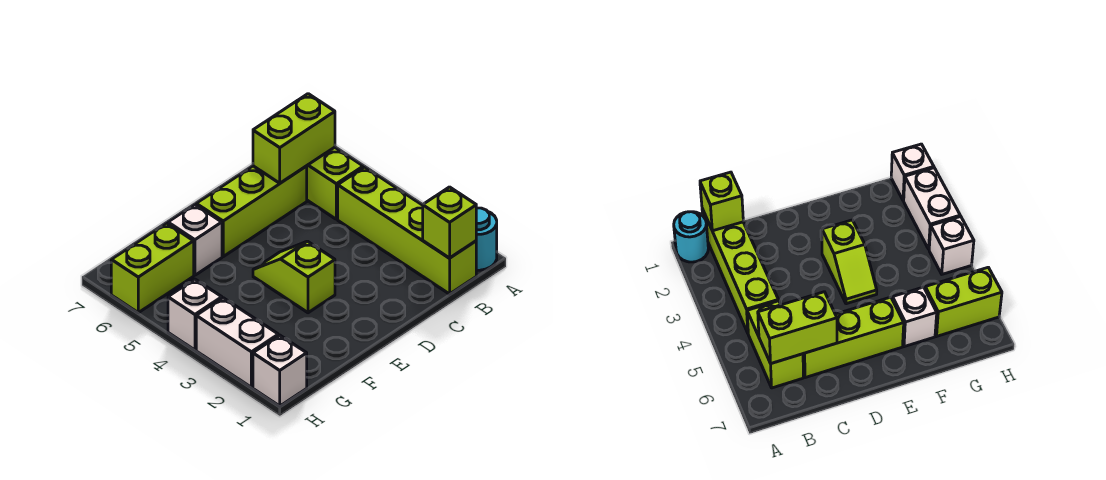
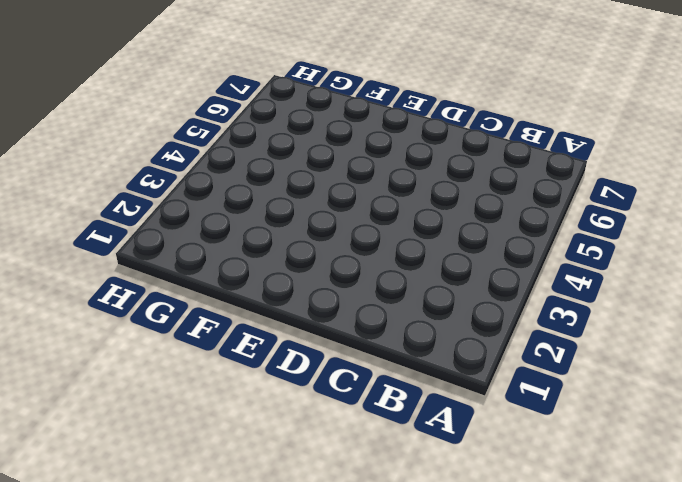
none -> cyan round brick A1 level 1
none -> lime brick B1:B4 level 1
none -> lime brick B5:B6 level 1

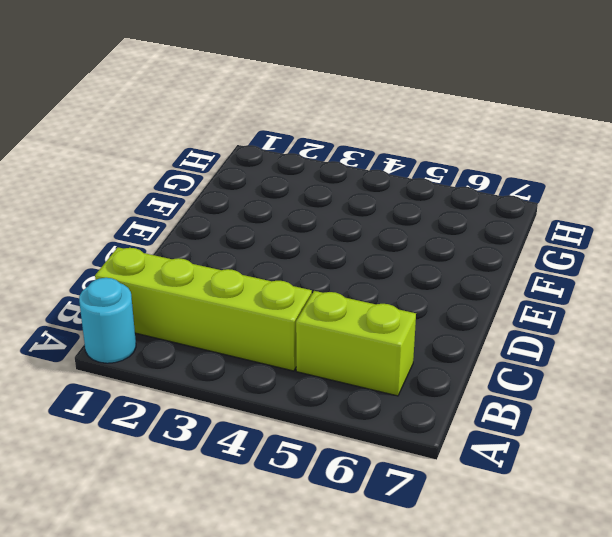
none -> lime brick C6:E6 level 1
none -> lime slope E3:E4 level 1 top 3
none -> white brick F6 level 1

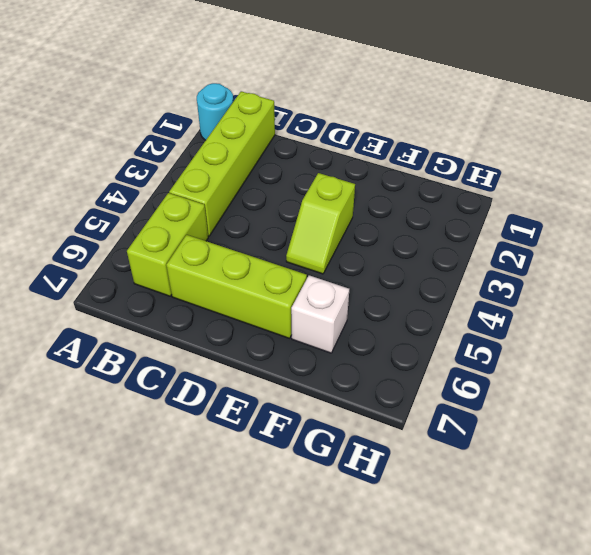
none -> lime brick G6:H6 level 1
none -> white brick H1 level 1
none -> white brick H2:H3 level 1

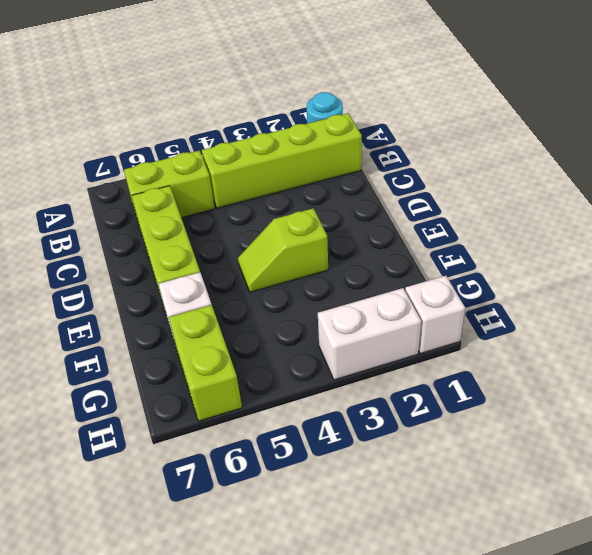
none -> white brick H4 level 1
none -> lime brick B1 level 2
none -> lime brick B6:C6 level 2

